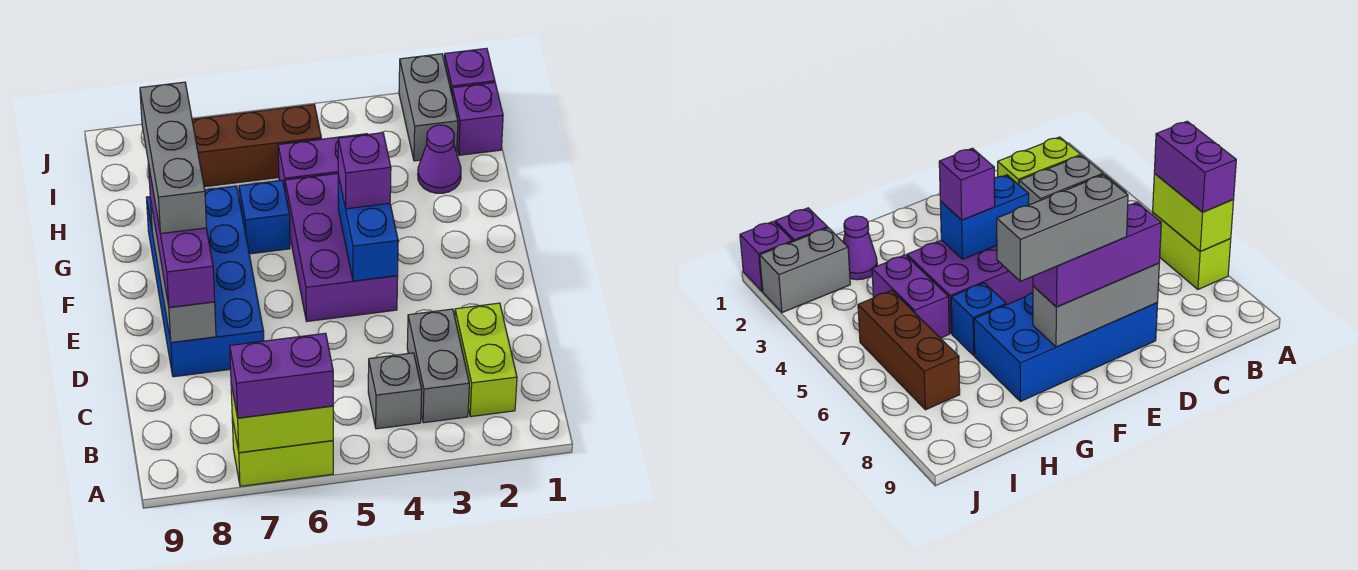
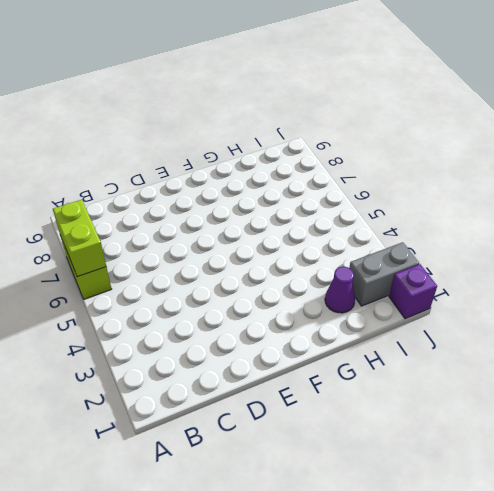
none -> lime brick B2:C2 level 1
none -> grey brick B3:C3 level 1
none -> grey brick B4 level 1

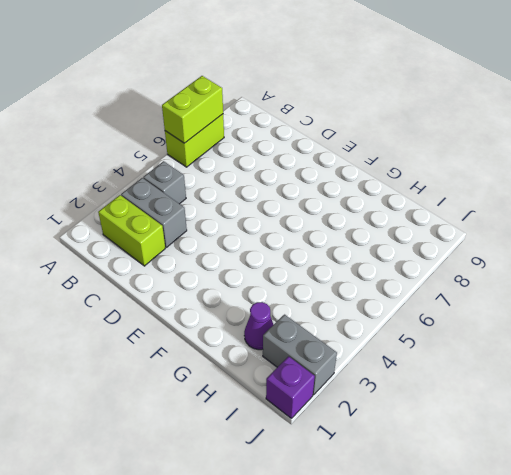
none -> blue brick D7:G8 level 1
none -> purple brick E4:G5 level 1
none -> blue brick G6 level 1

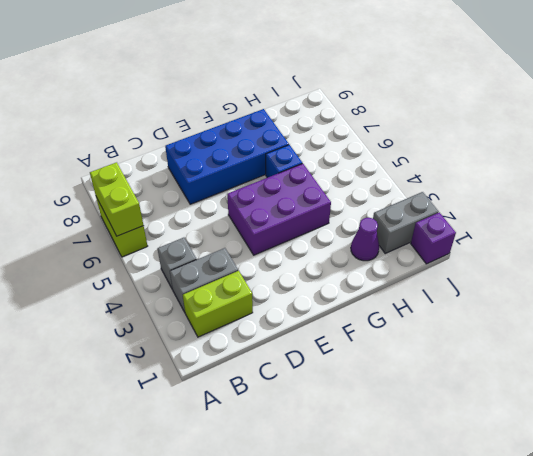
none -> purple brick H4:H5 level 1
none -> purple brick I1 level 1
none -> brown brick I5:I7 level 1

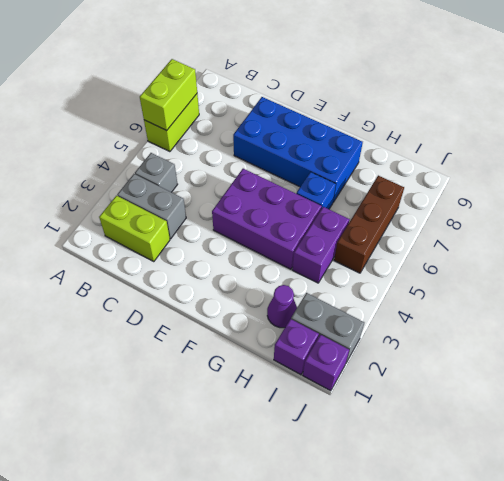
none -> grey brick D8:F8 level 2
none -> blue brick E4:F4 level 2
none -> purple brick A6:A7 level 3

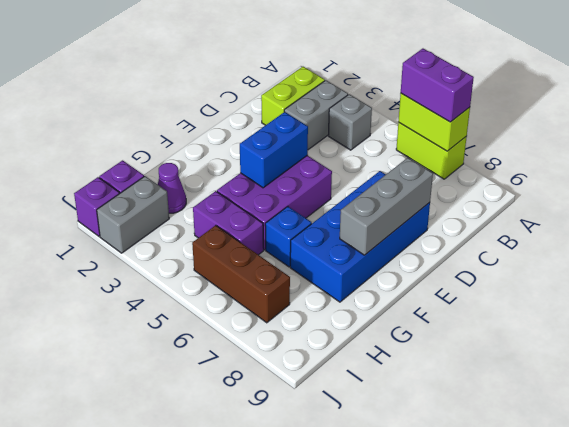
none -> purple brick D8:F8 level 3
none -> purple brick F4 level 3
none -> grey brick E8:G8 level 4

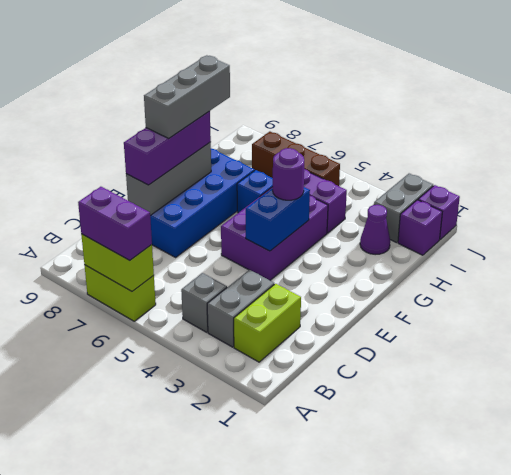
purple round brick F4 level 3 -> purple brick F4 level 3

